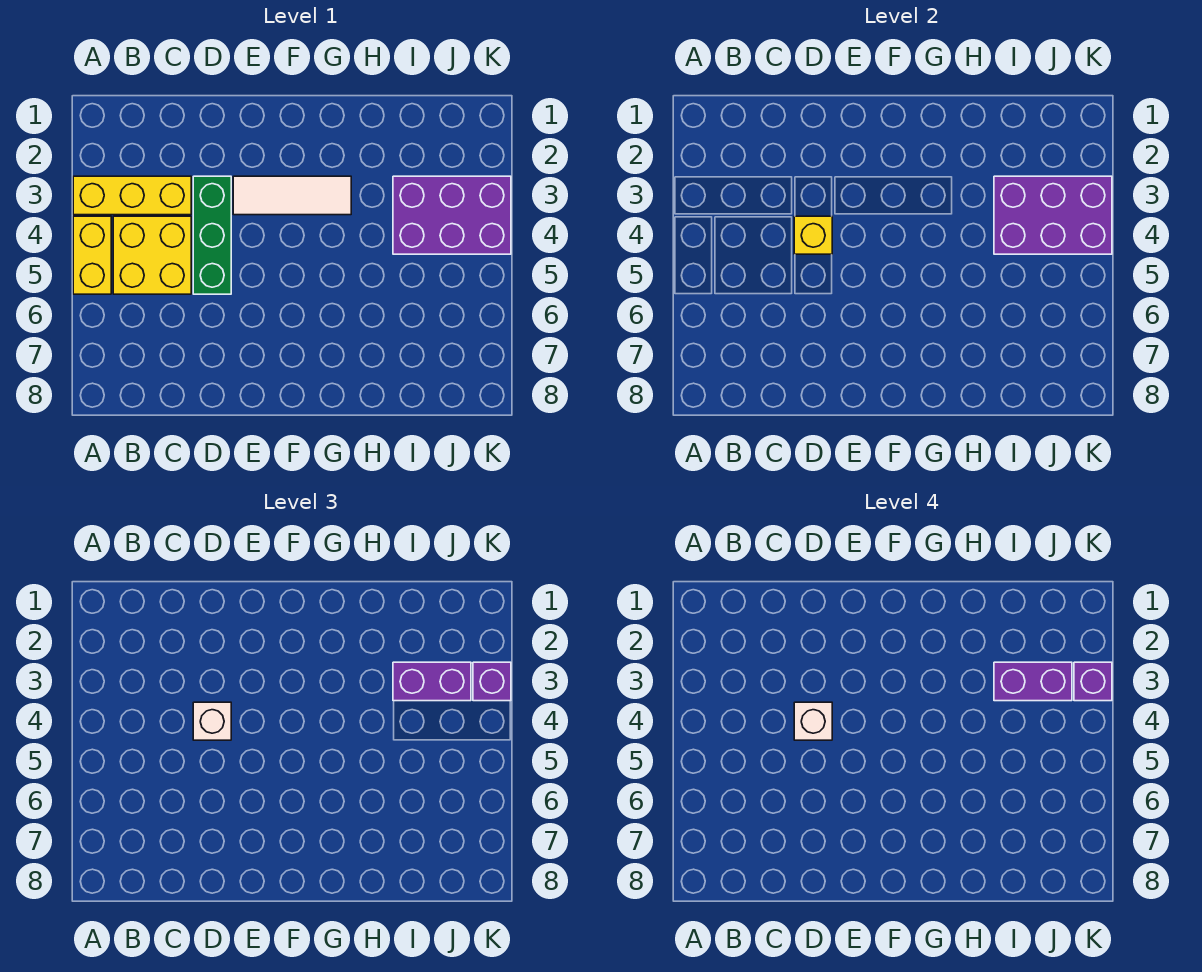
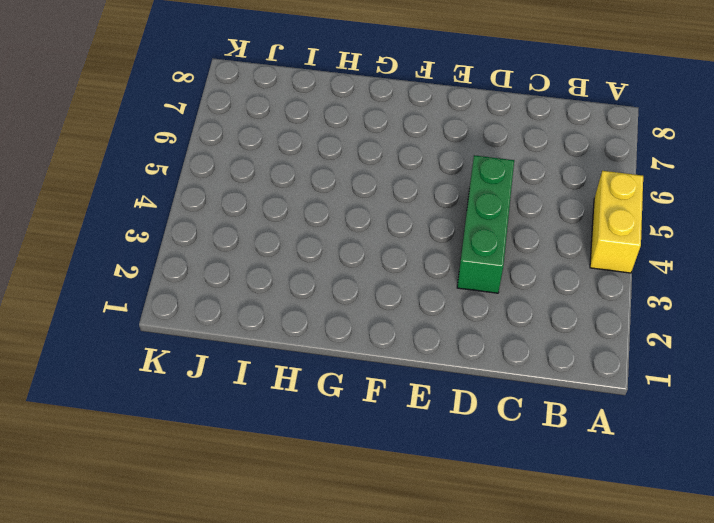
none -> yellow brick A3:C3 level 1
none -> yellow brick B4:C5 level 1
none -> white tile E3:G3 level 1

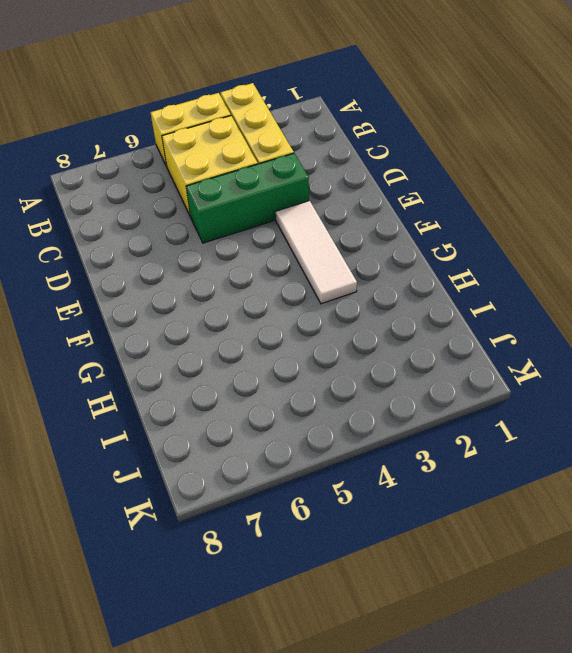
none -> purple brick I3:K4 level 1
none -> yellow brick D4 level 2
none -> purple brick I3:K4 level 2

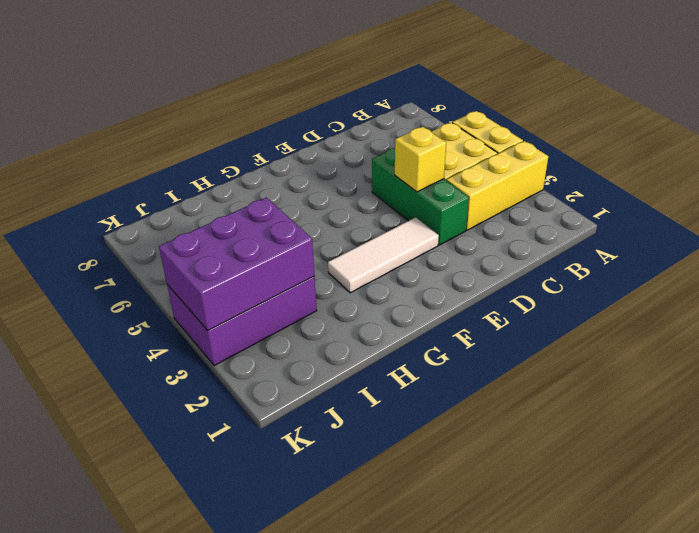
none -> white brick D4 level 3
none -> purple brick I3:J3 level 3
none -> purple brick K3 level 3

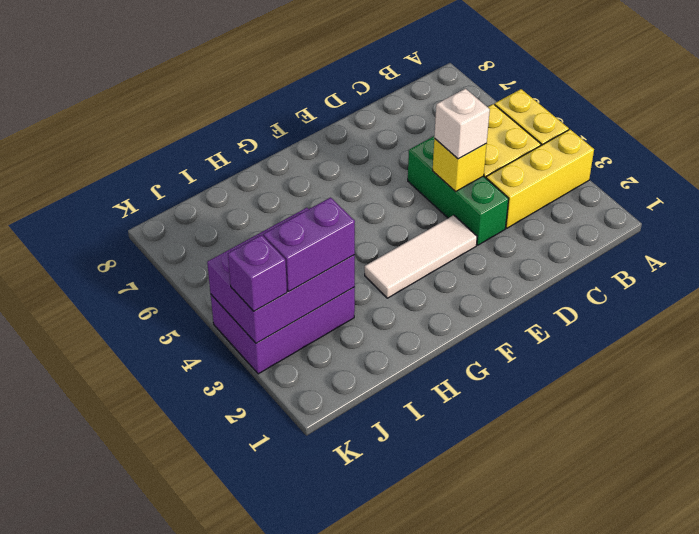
none -> white brick D4 level 4
none -> purple brick I3:J3 level 4
none -> purple brick K3 level 4

